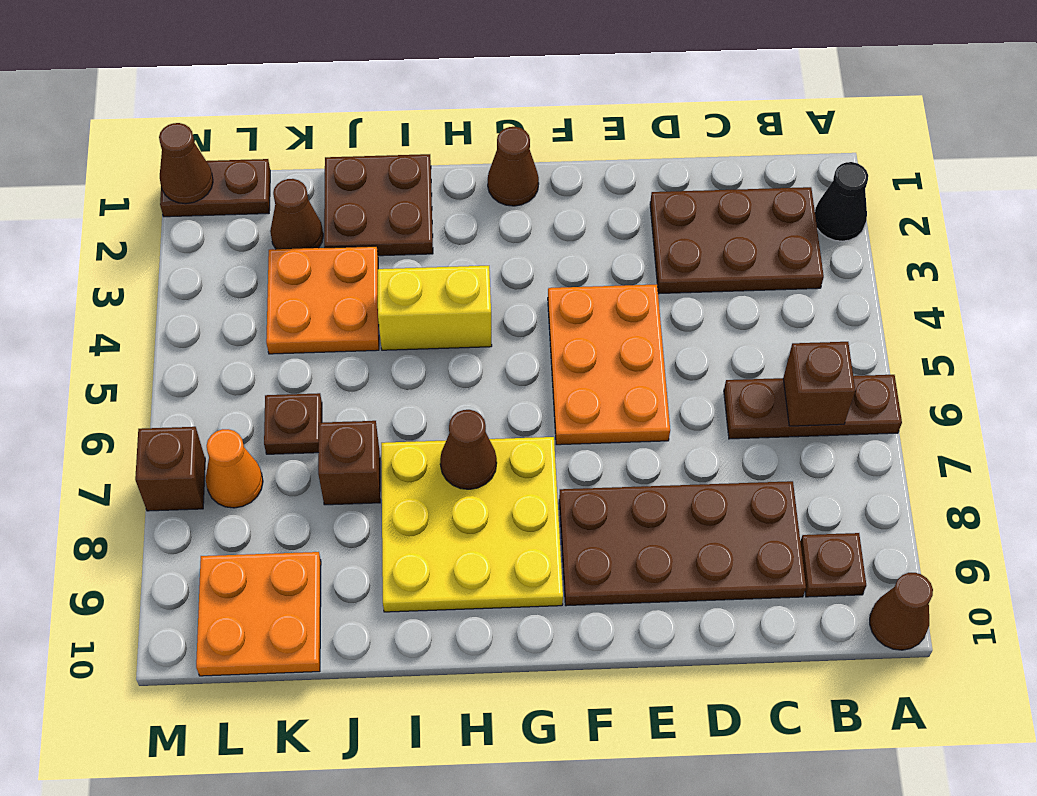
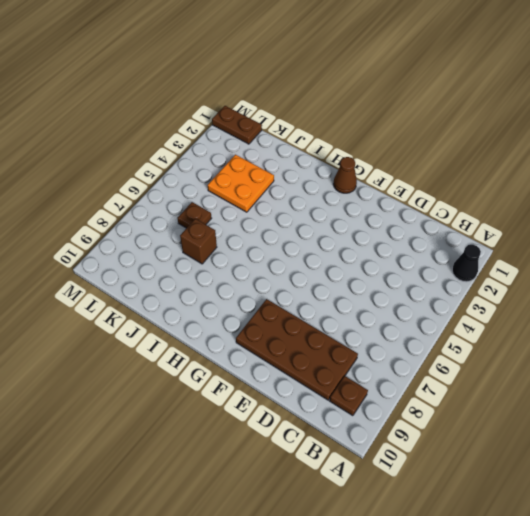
none -> brown plate A6:C6 level 1
none -> brown cone A10 level 1
none -> brown plate B2:D3 level 1

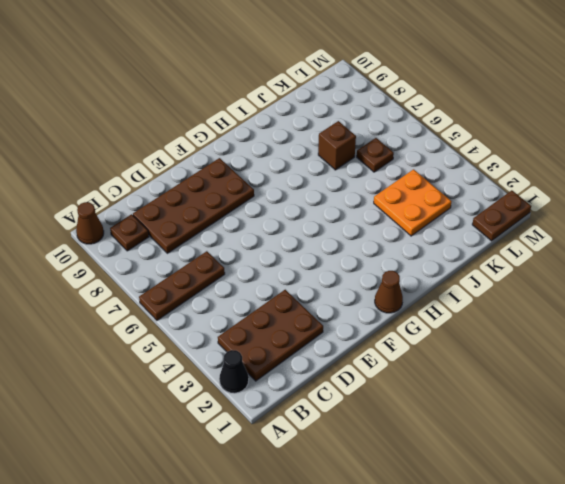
none -> orange plate E4:F6 level 1
none -> yellow plate G7:I9 level 1
none -> yellow brick H4:I4 level 1

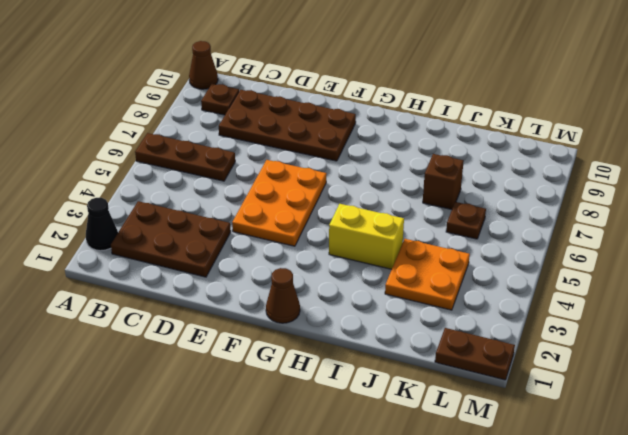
none -> yellow plate G7:I9 level 1
none -> brown plate I1:J2 level 1
none -> brown cone K2 level 1

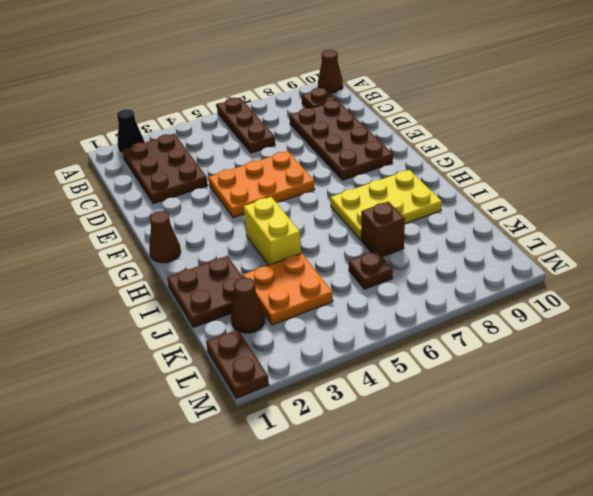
yellow plate H7:I9 level 1 -> yellow plate G7:I9 level 1
none -> orange plate K9:L10 level 1
none -> orange cone L7 level 1
none -> brown brick M7 level 1

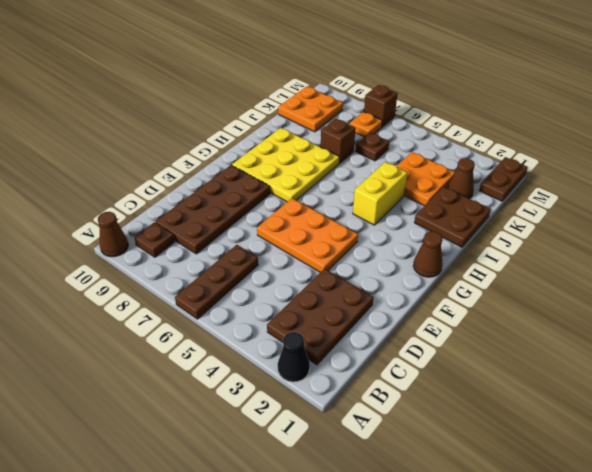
orange plate L7 level 1 -> orange cone L7 level 1
none -> brown brick B6 level 2
none -> brown cone H7 level 2
none -> brown cone M1 level 2

